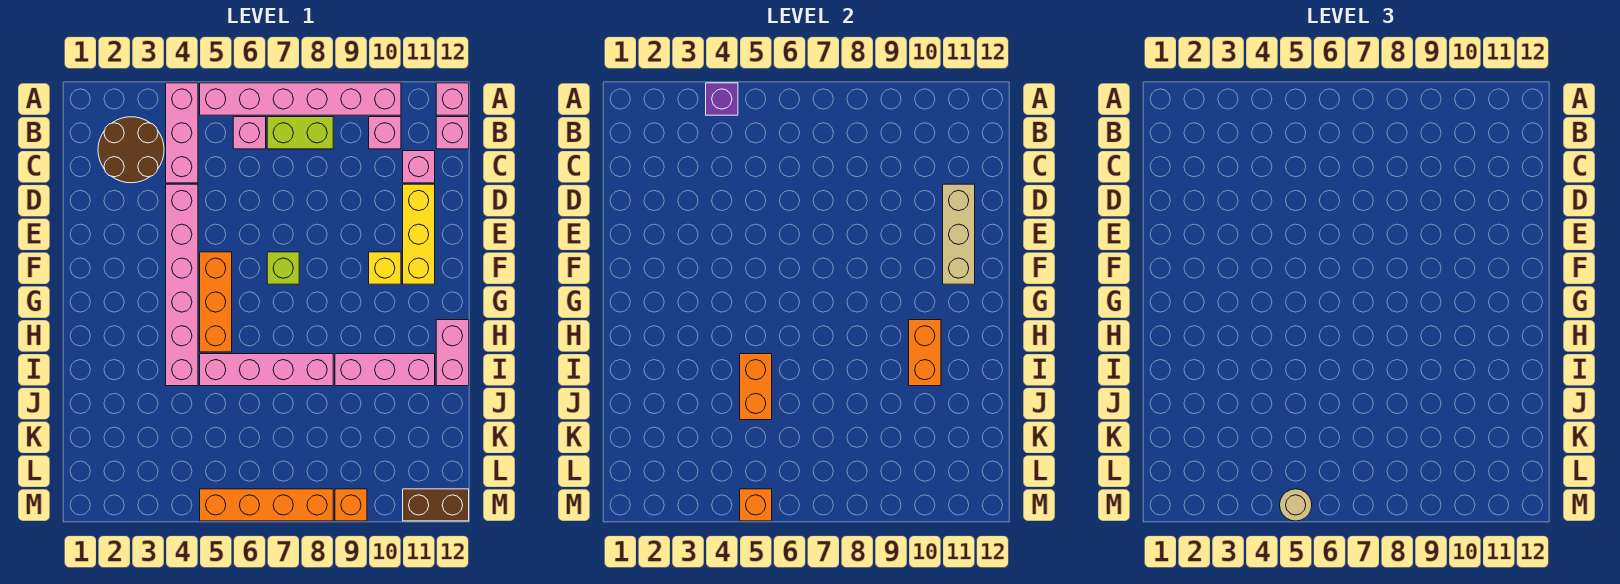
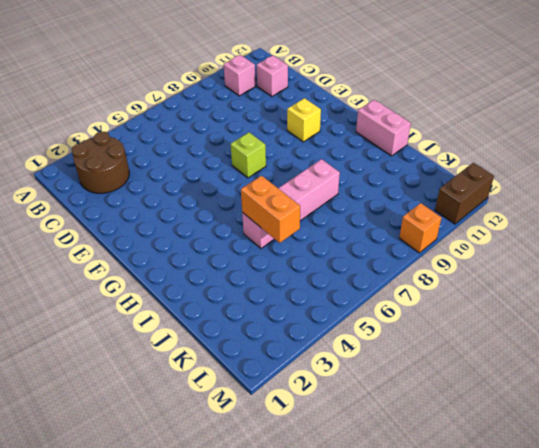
none -> pink brick A4:C4 level 1
none -> pink brick A5:A10 level 1
none -> pink brick A12 level 1

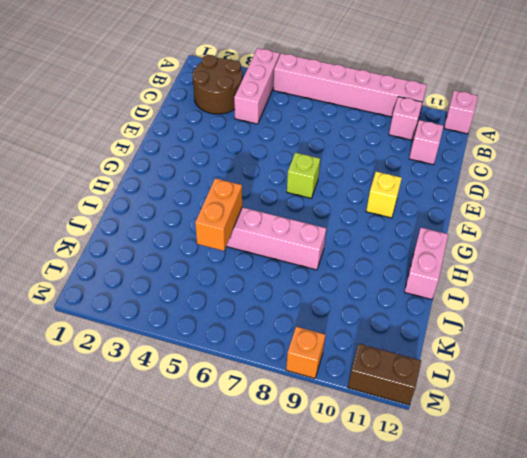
none -> pink brick B6 level 1
none -> lime brick B7:B8 level 1
none -> pink brick B12 level 1

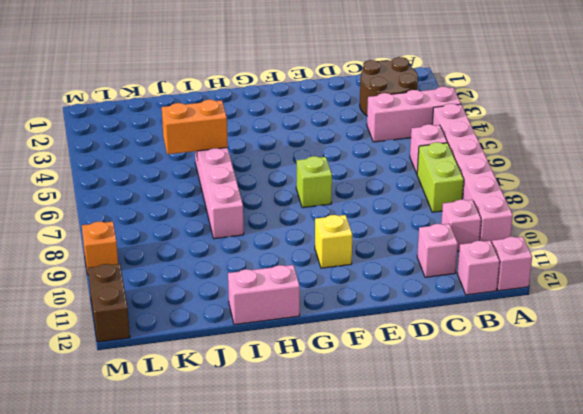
none -> pink brick D4:I4 level 1
none -> yellow brick D11:F11 level 1
none -> orange brick F5:H5 level 1

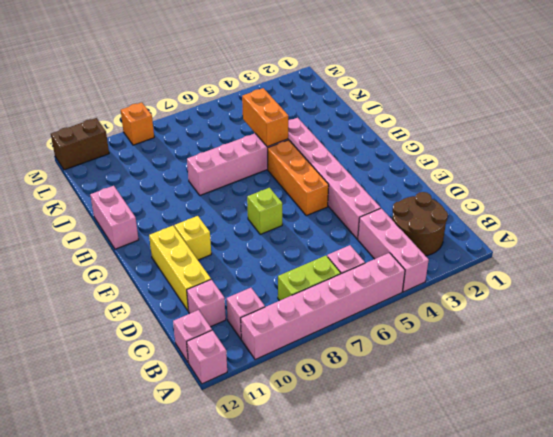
none -> pink brick I9:I11 level 1
none -> orange brick M5:M8 level 1
none -> purple brick A4 level 2

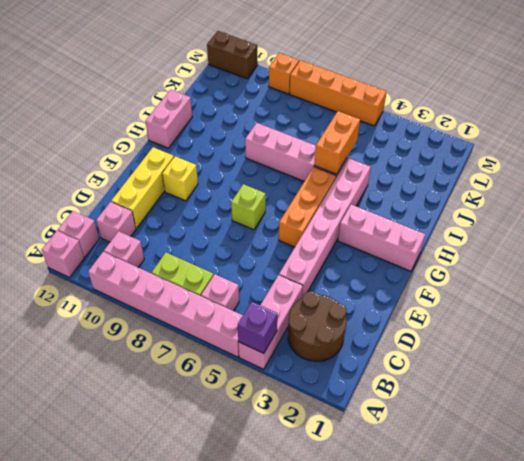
pink brick G1:G3 level 1 -> pink brick I9:I11 level 1
none -> tan brick D11:F11 level 2
none -> orange brick H10:I10 level 2
none -> orange brick M5 level 2

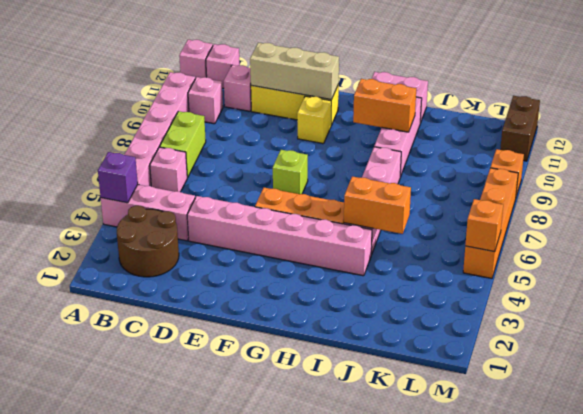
none -> tan round brick M5 level 3

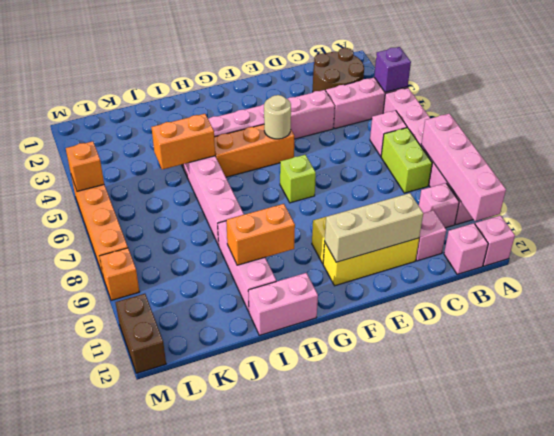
pink brick A8:A11 level 2 -> none
tan round brick F5 level 2 -> tan round brick M5 level 3

